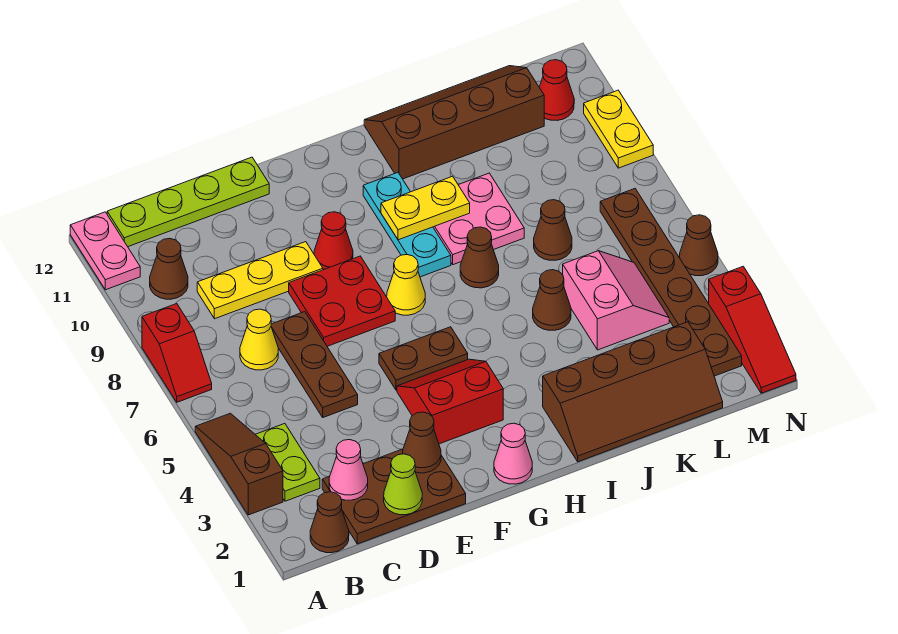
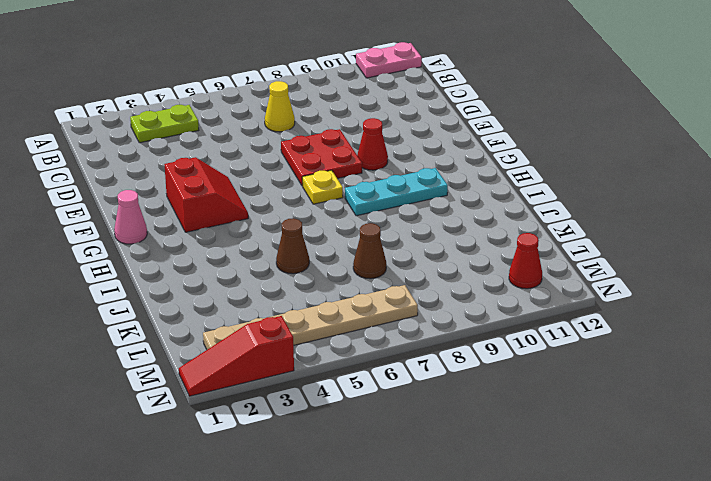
yellow plate G7 level 1 -> yellow cone G7 level 1
tan plate M2:M7 level 1 -> brown plate M2:M7 level 1
none -> brown slope A3:A5 level 1 top 3
none -> red slope A7:A8 level 1 top 8
none -> brown cone B1 level 1
none -> brown cone B10 level 1

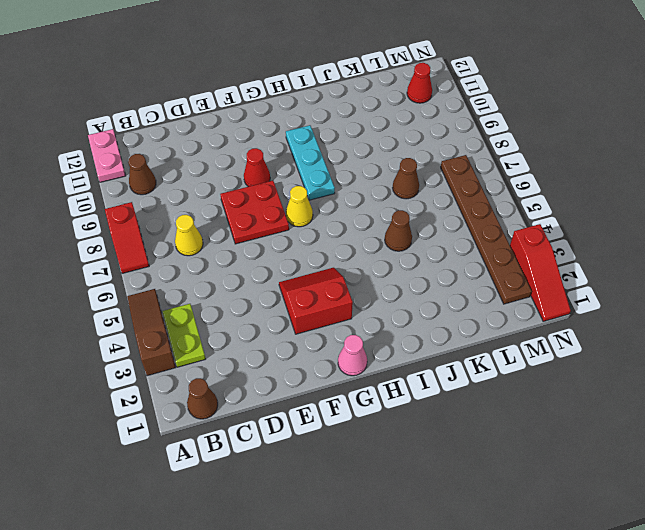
none -> lime plate B12:E12 level 1
none -> brown plate C1:E2 level 1
none -> yellow plate C9:E9 level 1
none -> brown plate D5:D7 level 1

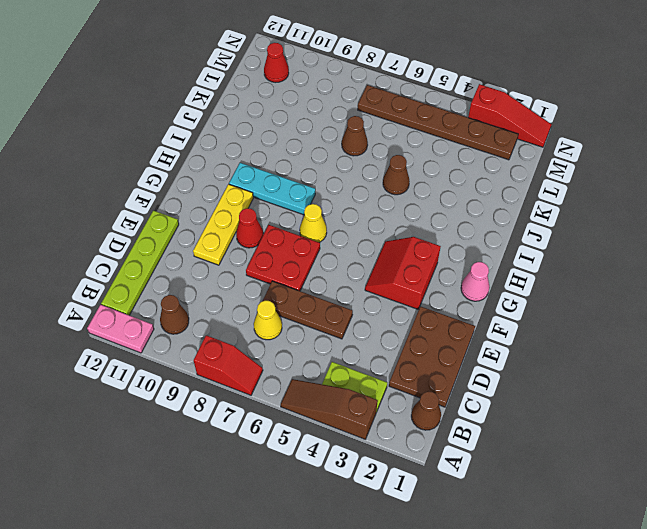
yellow plate E10:G10 level 1 -> yellow plate C9:E9 level 1
none -> brown plate F5:G5 level 1
none -> brown slope I1:L2 level 1 top 2
none -> brown cone I7 level 1
none -> pink plate I8:J9 level 1

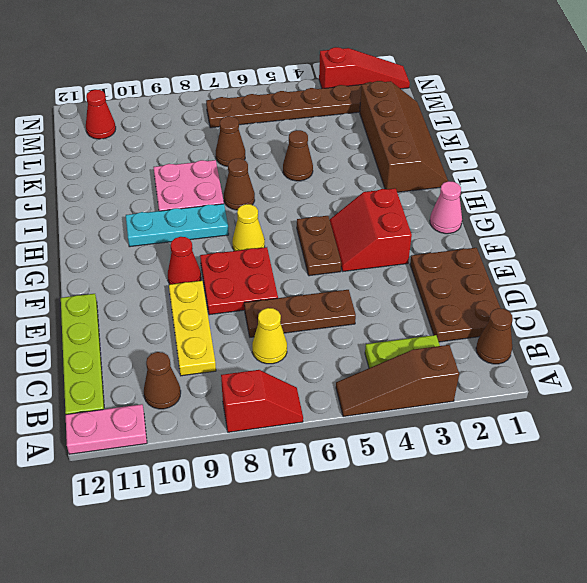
none -> brown slope I11:L12 level 1 top 11
none -> pink slope K4:L5 level 1 top K
none -> brown cone N5 level 1
none -> yellow plate N9:N10 level 1

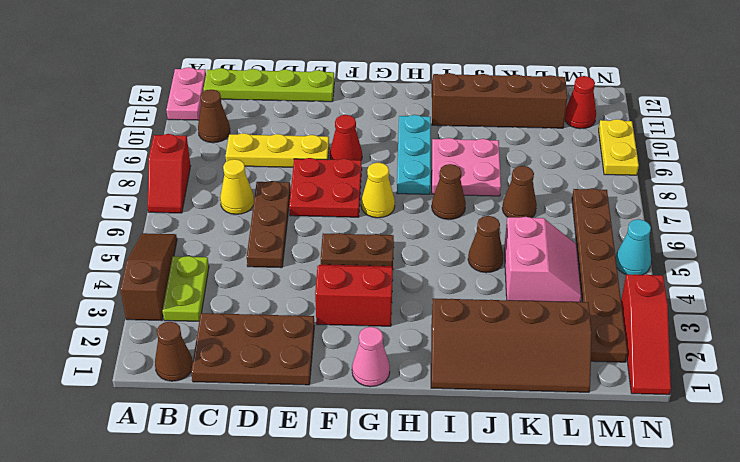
cyan cone N5 level 1 -> brown cone N5 level 1
none -> pink cone C2 level 2
none -> lime cone D1 level 2
none -> brown cone E2 level 2
none -> yellow plate H9:I9 level 2

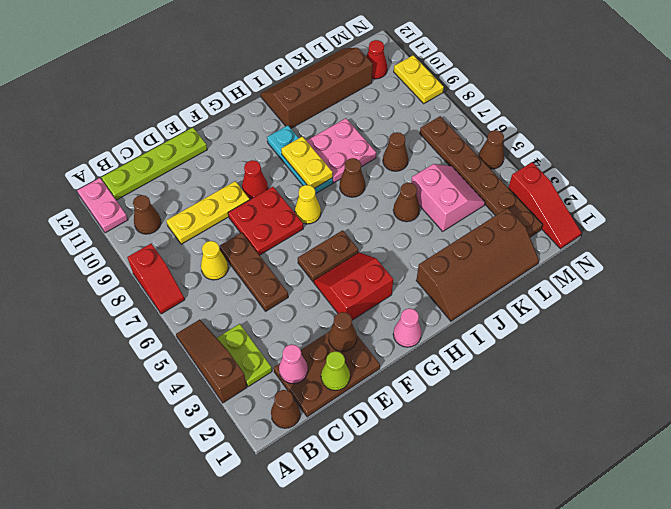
yellow plate H8:H9 level 2 -> yellow plate H9:I9 level 2

